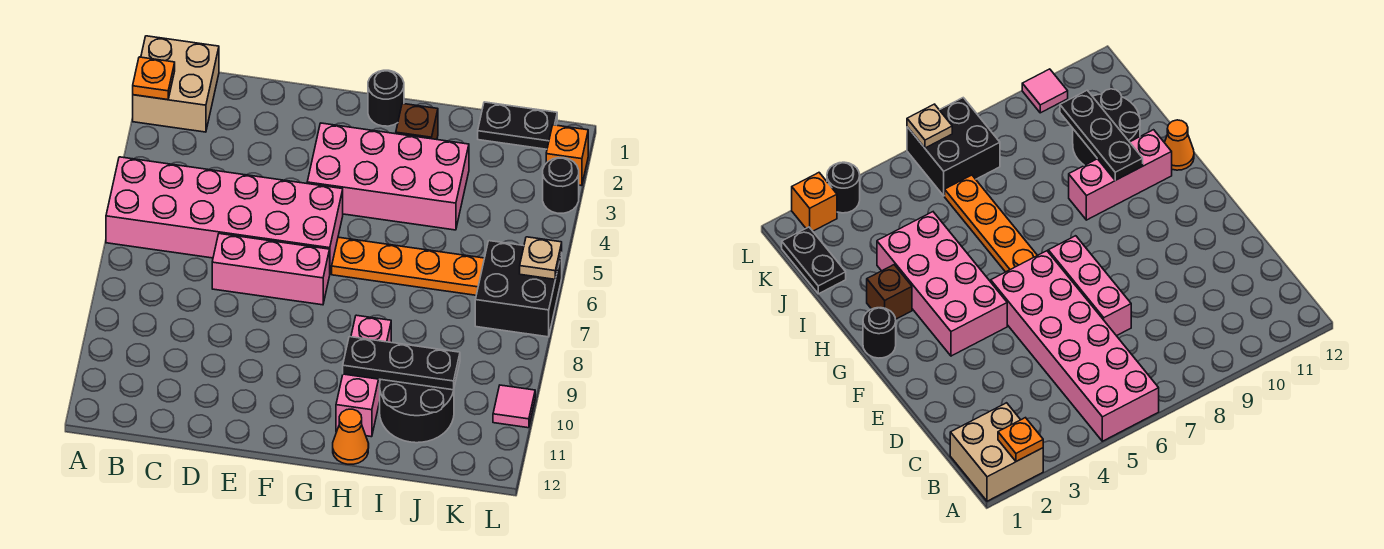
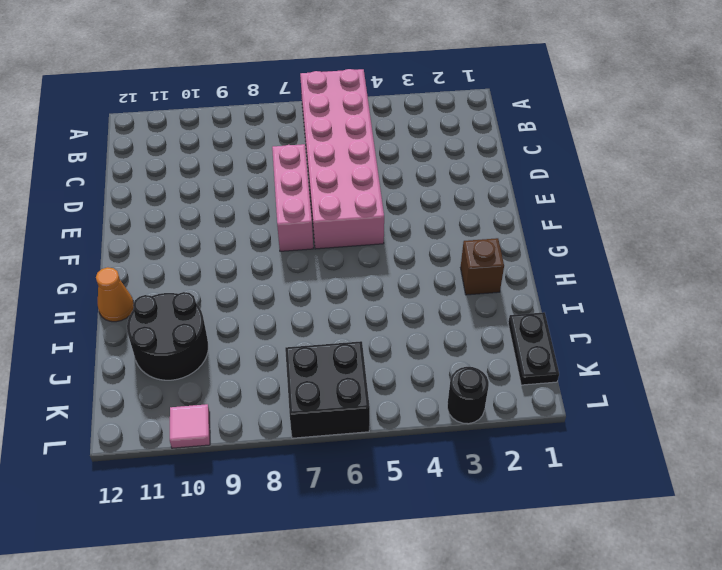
none -> tan brick A1:B2 level 1
none -> pink brick F3:I4 level 1
none -> black round brick G1 level 1

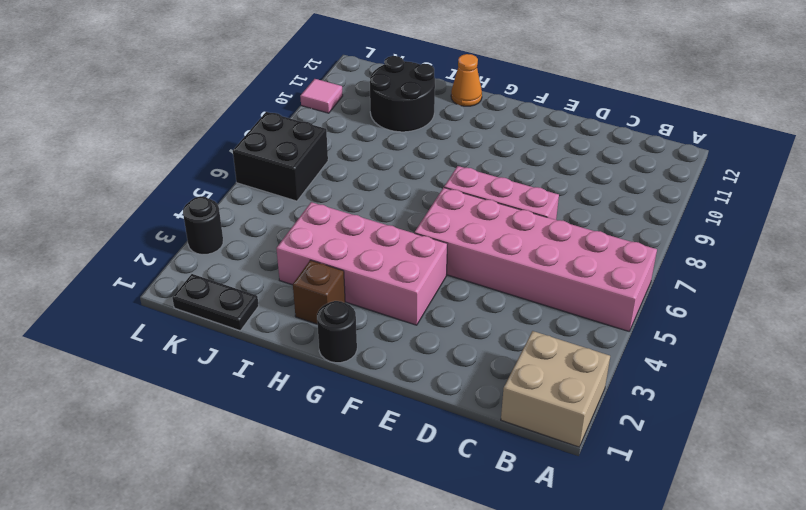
none -> orange plate G6:J6 level 1
none -> pink brick H9:H11 level 1
none -> orange brick L2 level 1

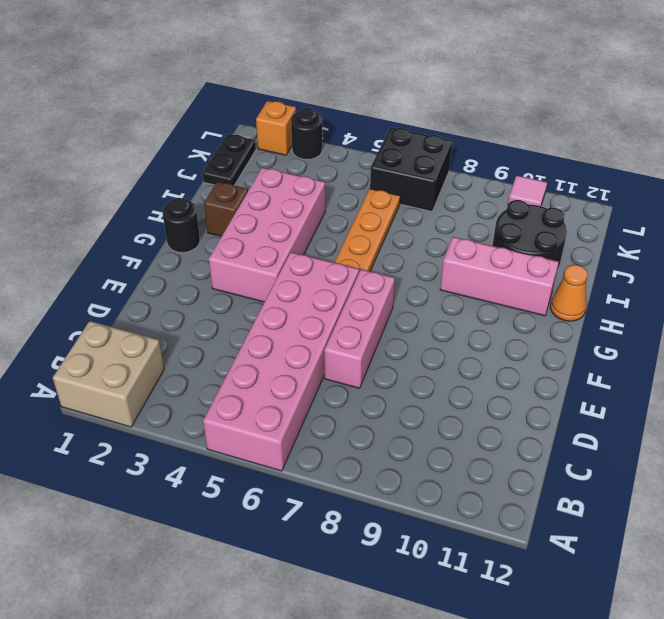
none -> orange plate A2 level 2
none -> black plate H10:J10 level 2
none -> tan plate L6 level 2

